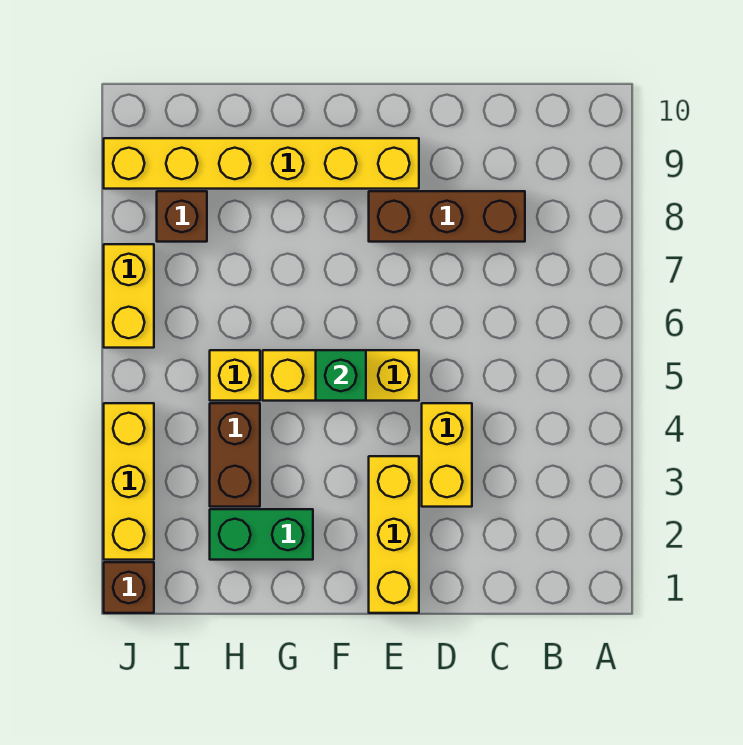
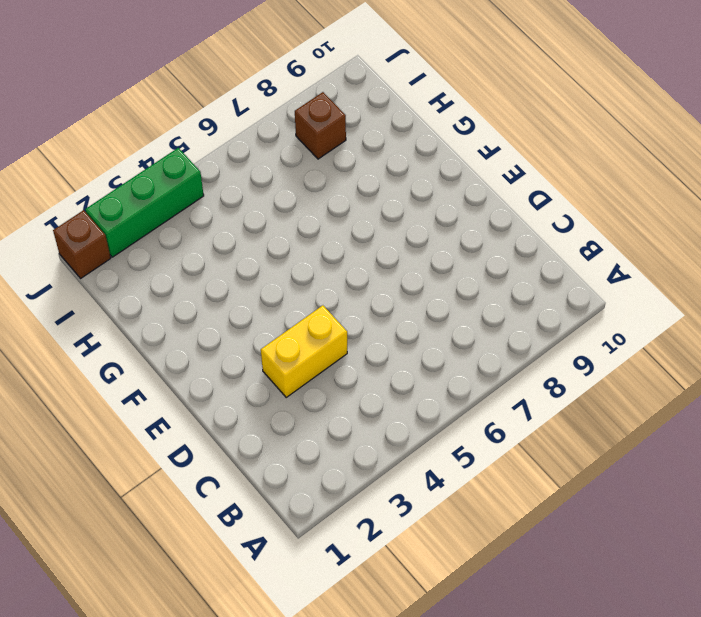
green brick J2:J4 level 1 -> yellow brick J2:J4 level 1
none -> brown brick C8:E8 level 1
none -> yellow brick E1:E3 level 1
none -> yellow brick E5:G5 level 1

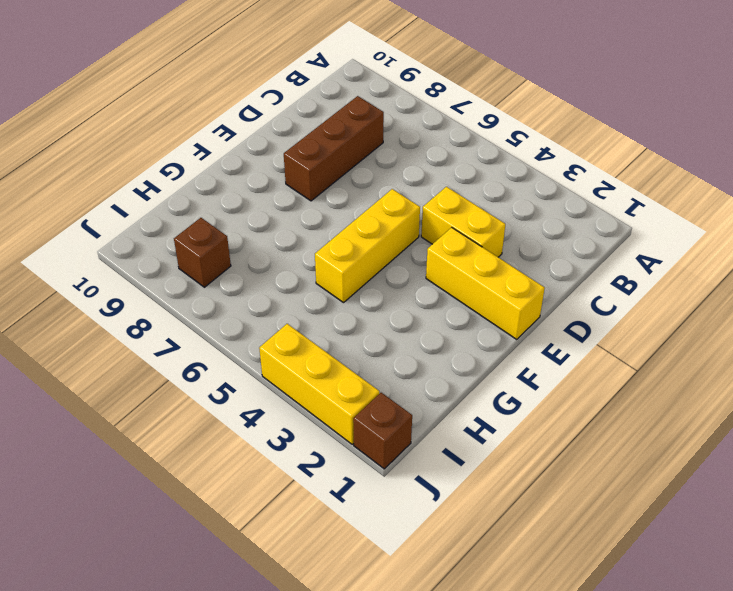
none -> yellow brick E9:J9 level 1
none -> green brick G2:H2 level 1
none -> brown brick H3:H4 level 1

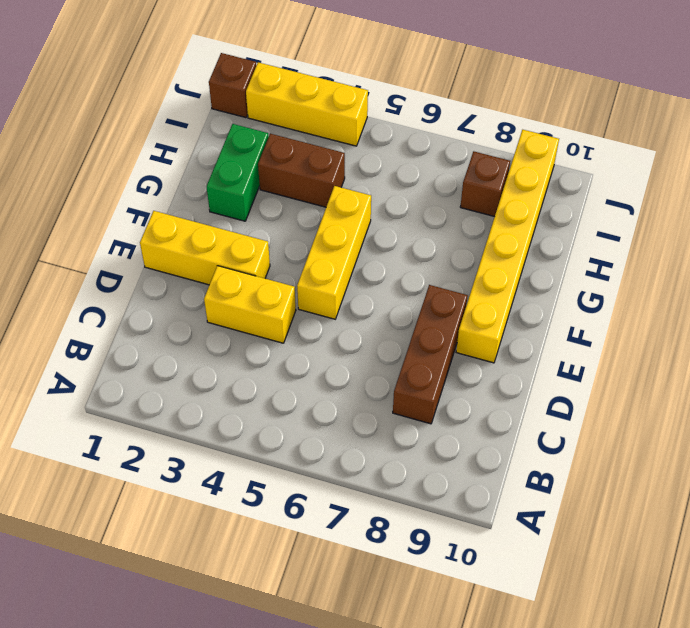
none -> yellow brick H5 level 1
none -> yellow brick J6:J7 level 1
none -> green brick F5 level 2

